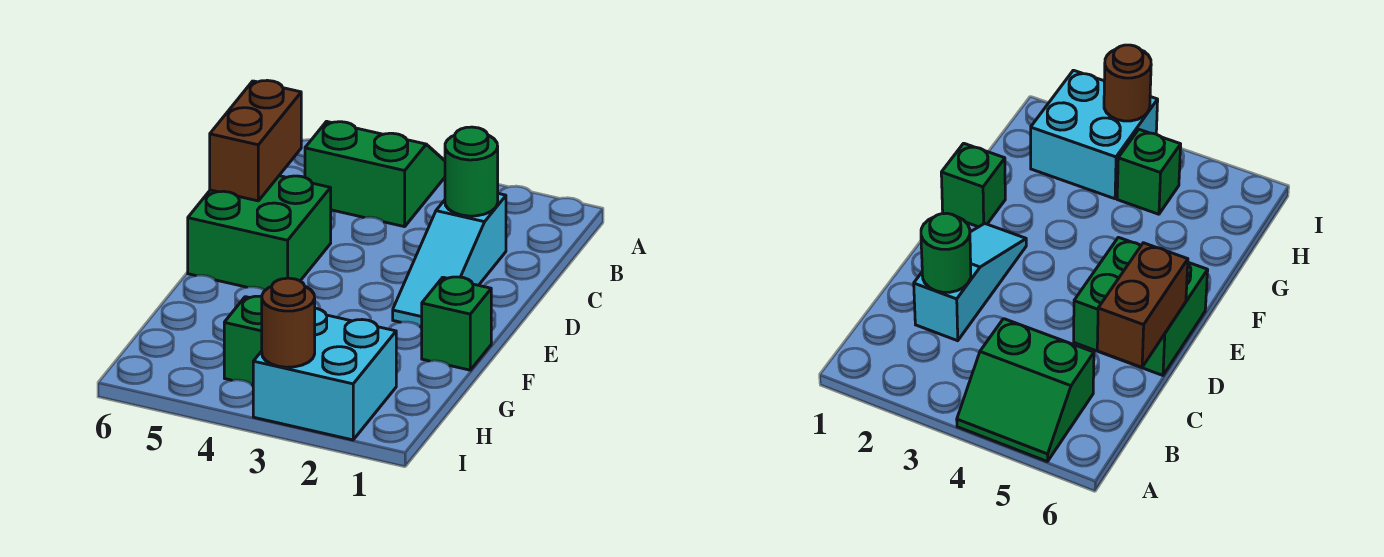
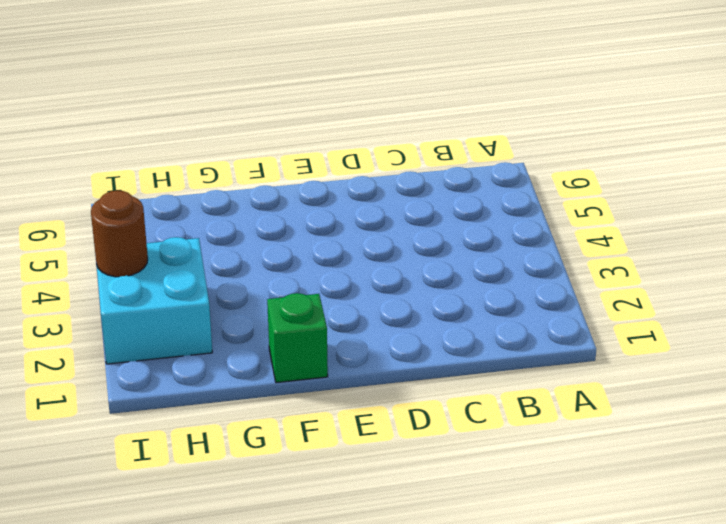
none -> green slope A4:B5 level 1 top B
none -> cyan slope C2:E2 level 1 top C

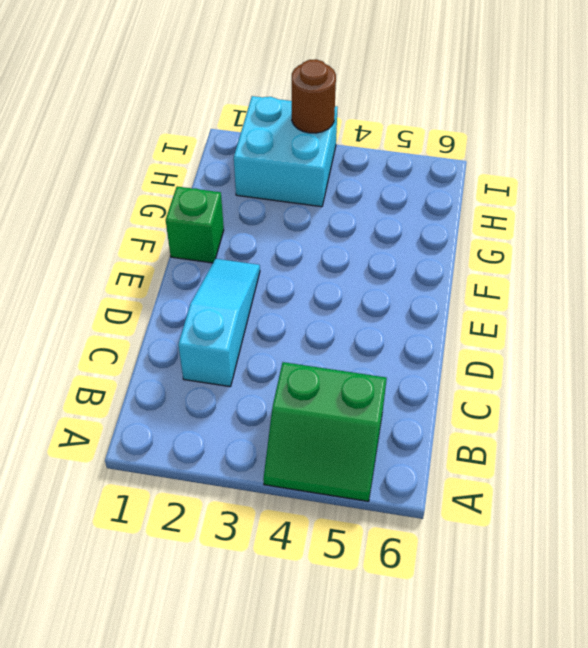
none -> green brick D5:E6 level 1
none -> green brick H4 level 1

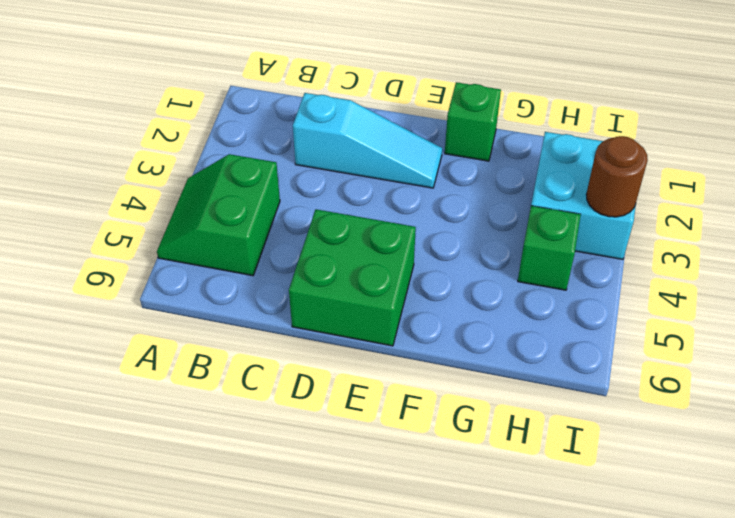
none -> green round brick C2 level 2
none -> brown brick C6:D6 level 2

